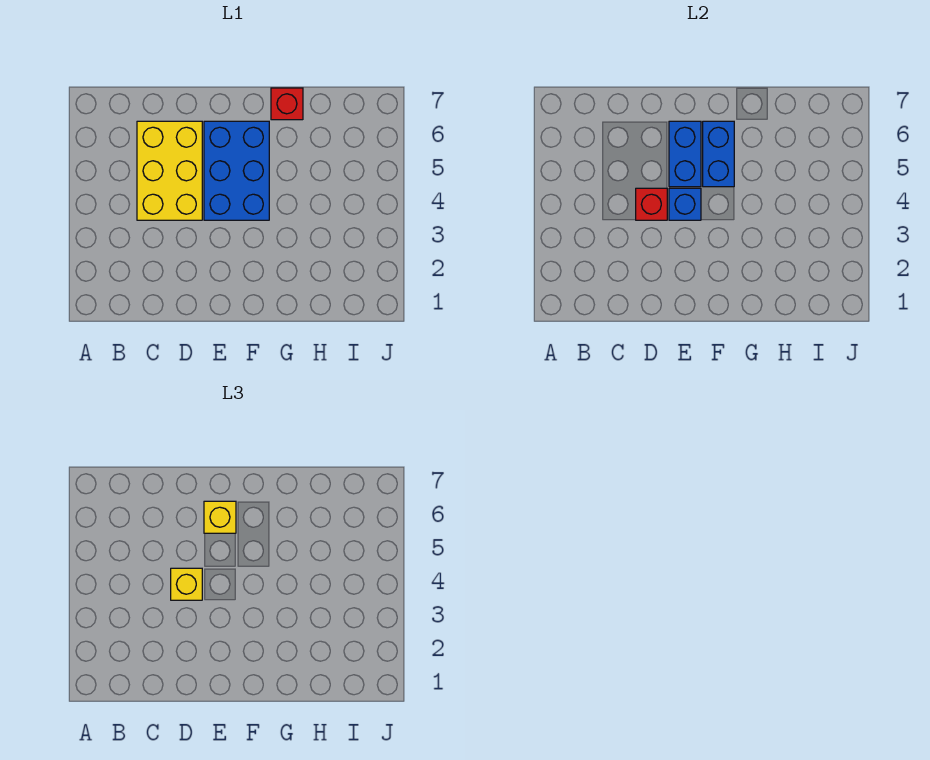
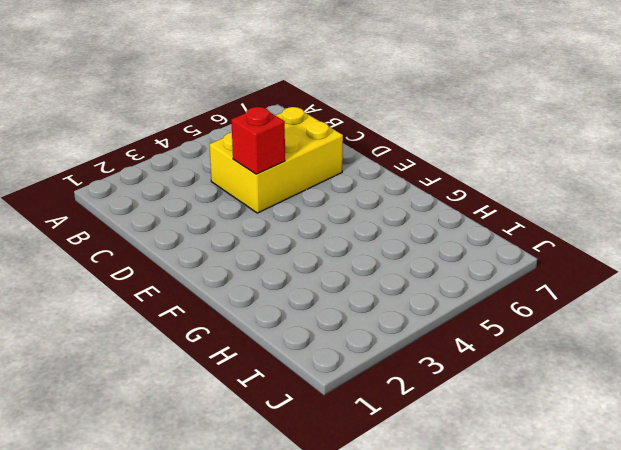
none -> blue brick E4:F6 level 1
none -> red brick G7 level 1

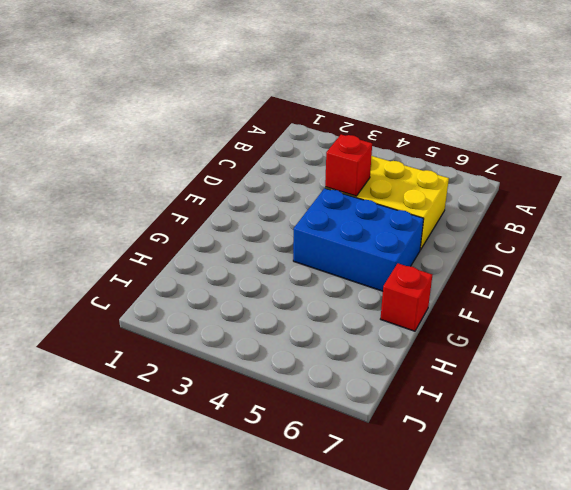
none -> blue brick E4 level 2
none -> blue brick E5:E6 level 2

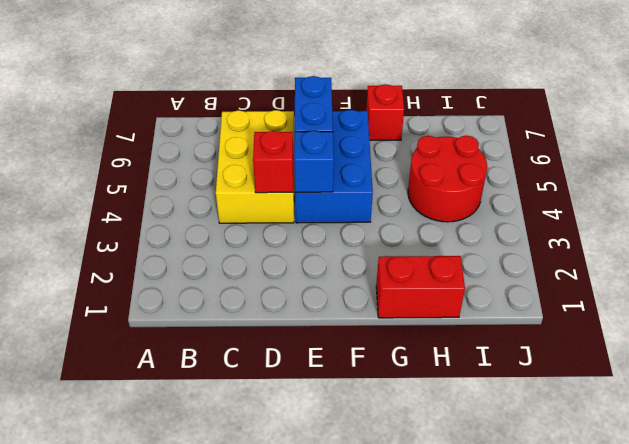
red brick G1:H1 level 1 -> none
red round brick H4:I5 level 1 -> none
none -> blue brick F5:F6 level 2
none -> yellow brick D4 level 3

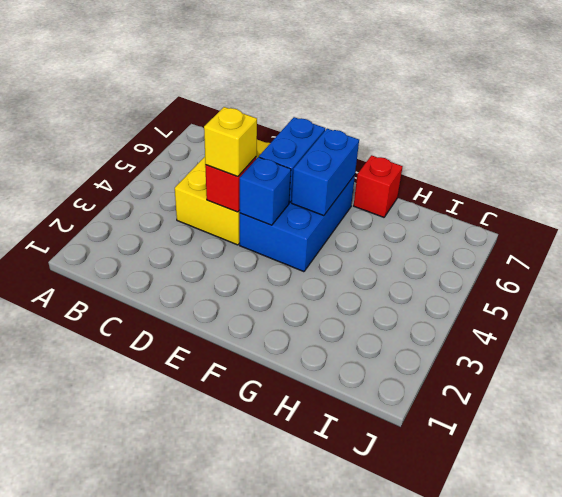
none -> yellow brick E6 level 3

